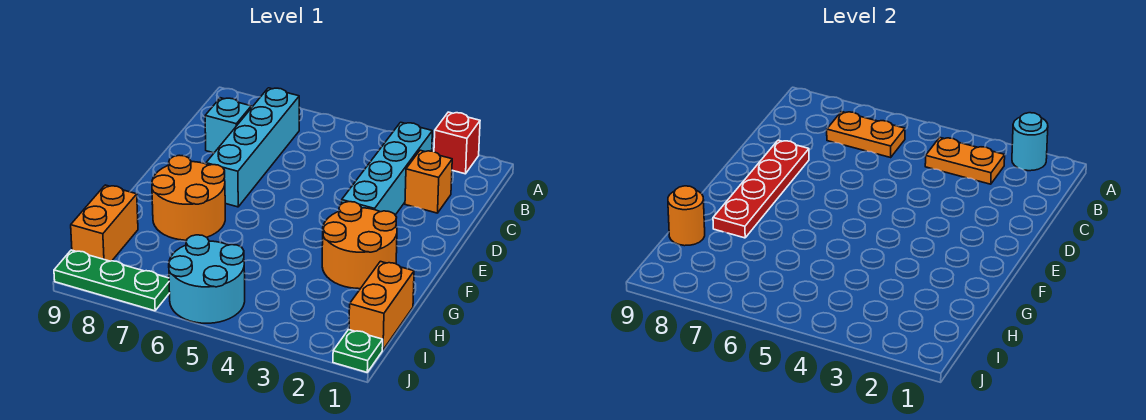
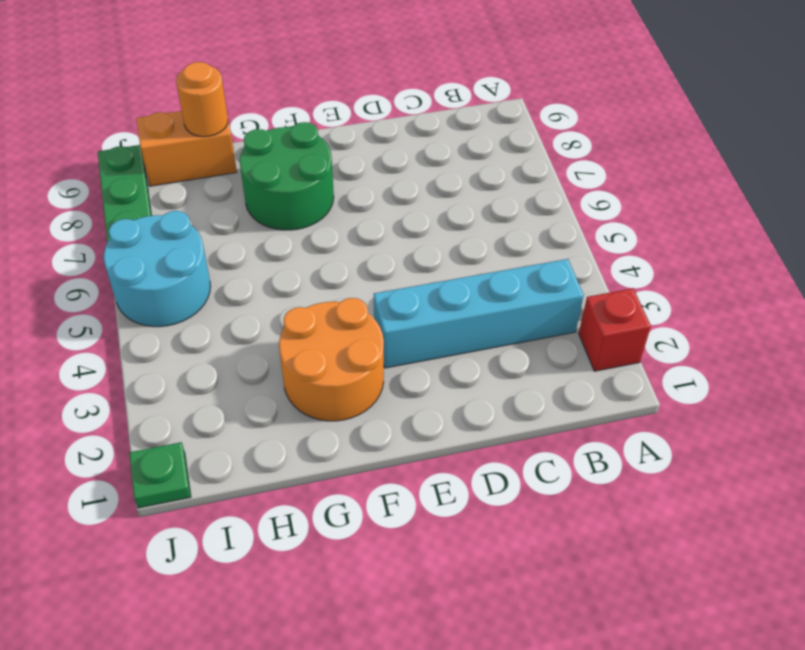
green round brick F7:G8 level 1 -> orange round brick F7:G8 level 1
none -> cyan brick B7:E7 level 1
none -> orange brick C2 level 1
none -> cyan brick C8 level 1

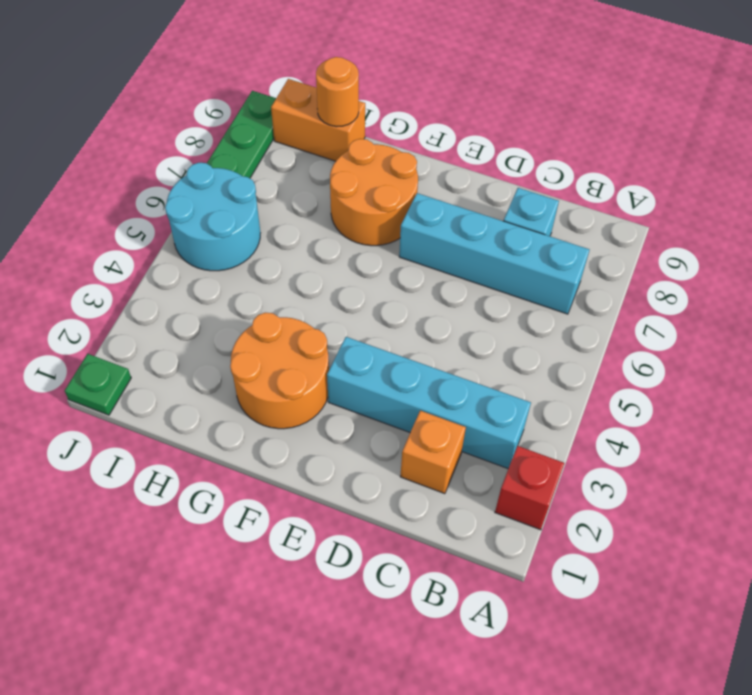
none -> orange brick H1:I1 level 1
none -> cyan round brick A2 level 2
none -> orange plate B3:B4 level 2

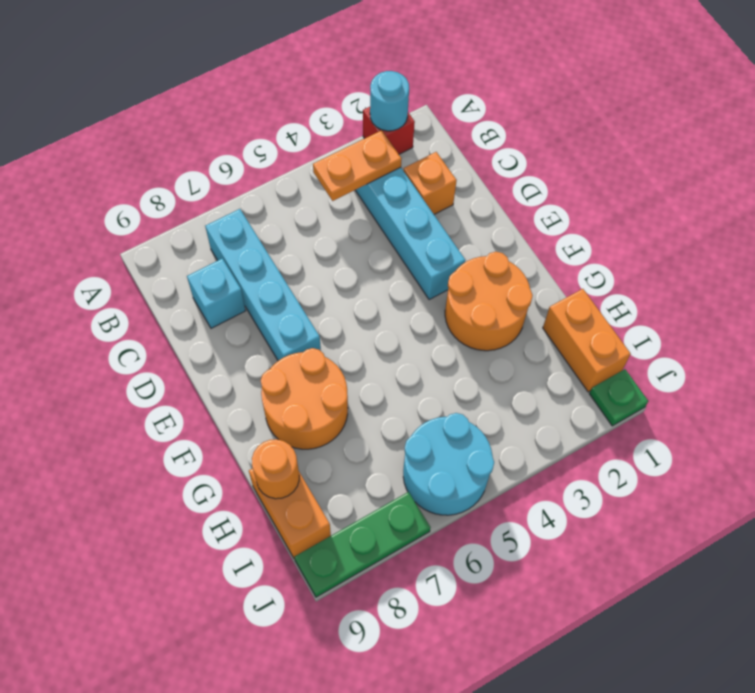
none -> orange plate B6:B7 level 2
none -> red plate D8:G8 level 2

